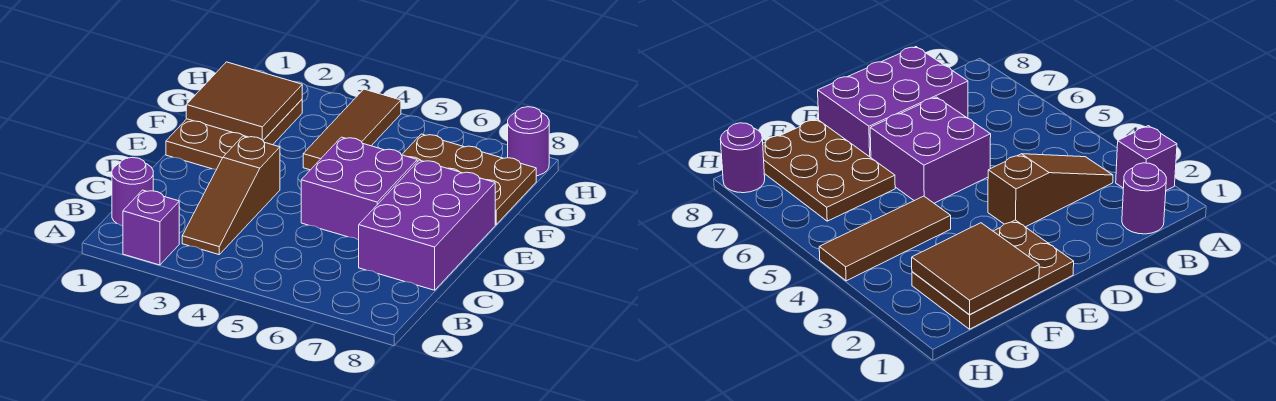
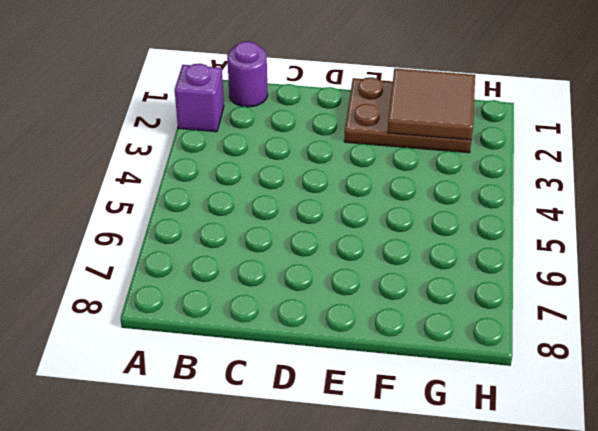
none -> brown slope B3:D3 level 1 top D
none -> purple brick C7:E8 level 1

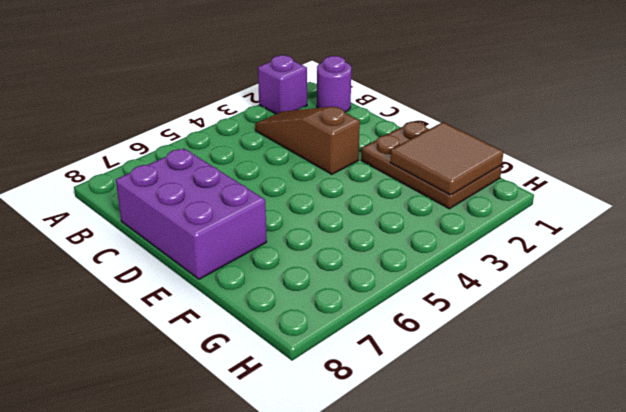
none -> purple brick D5:E6 level 1
none -> brown tile F4:H4 level 1

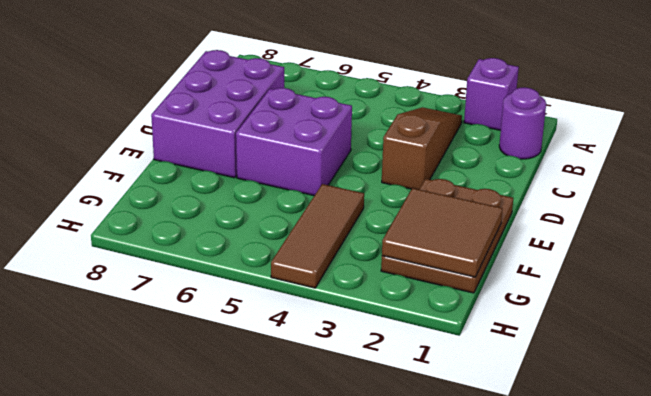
none -> brown plate F6:G8 level 1
none -> purple round brick H8 level 1

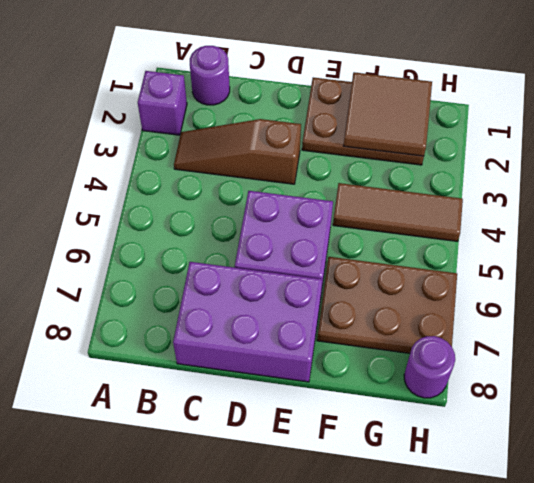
brown plate F6:H7 level 1 -> brown plate F6:G8 level 1

